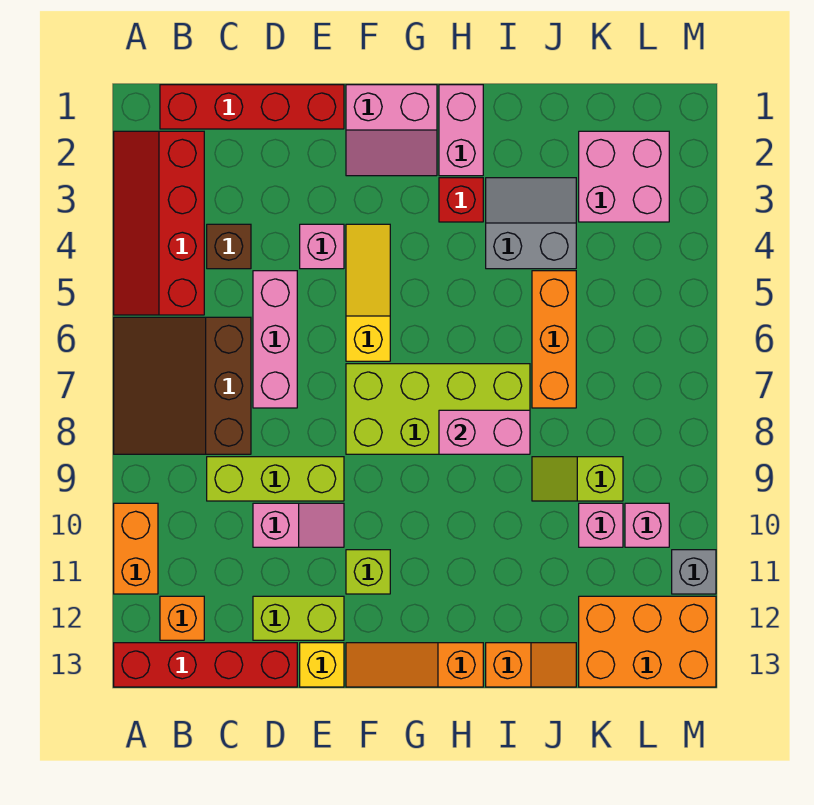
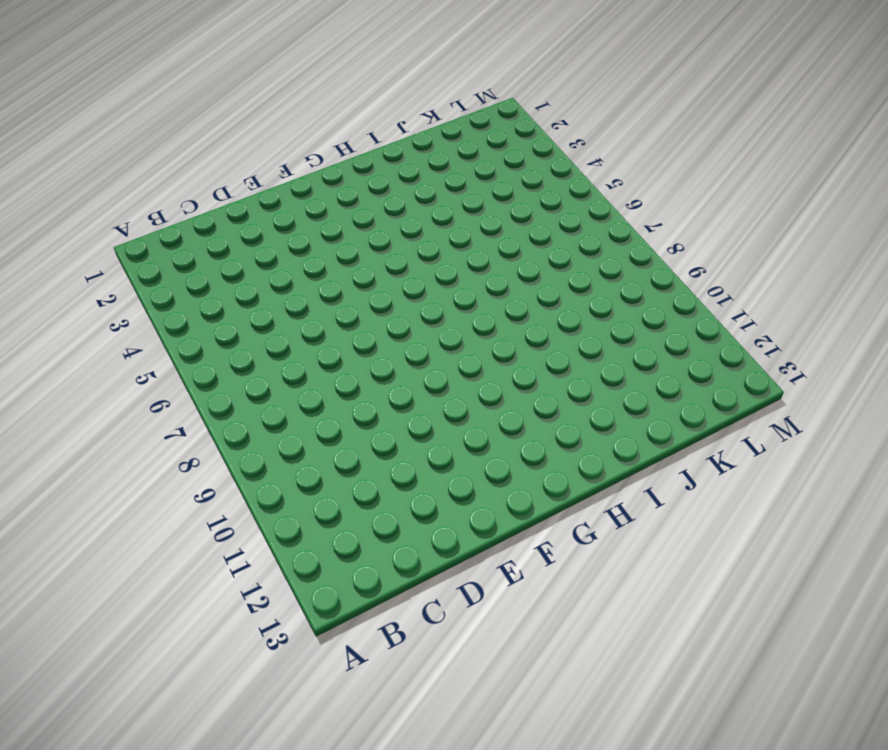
none -> red slope A2:B5 level 1 top B
none -> brown slope A6:C8 level 1 top C
none -> orange brick A10:A11 level 1
none -> red brick A13:D13 level 1

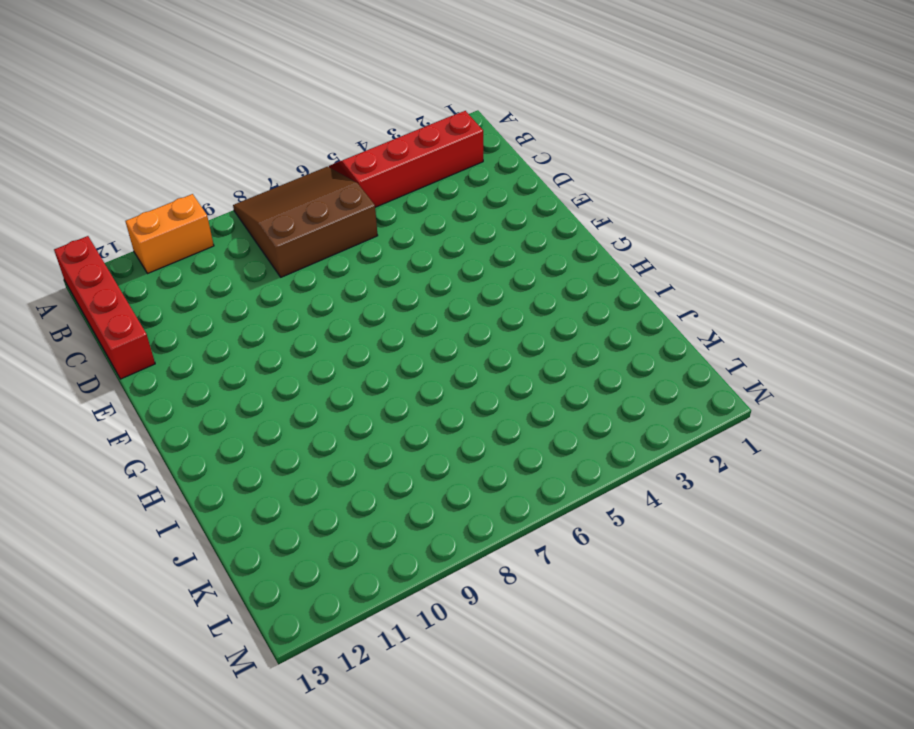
none -> red brick B1:E1 level 1
none -> orange brick B12 level 1
none -> brown brick C4 level 1
none -> lime brick C9:E9 level 1

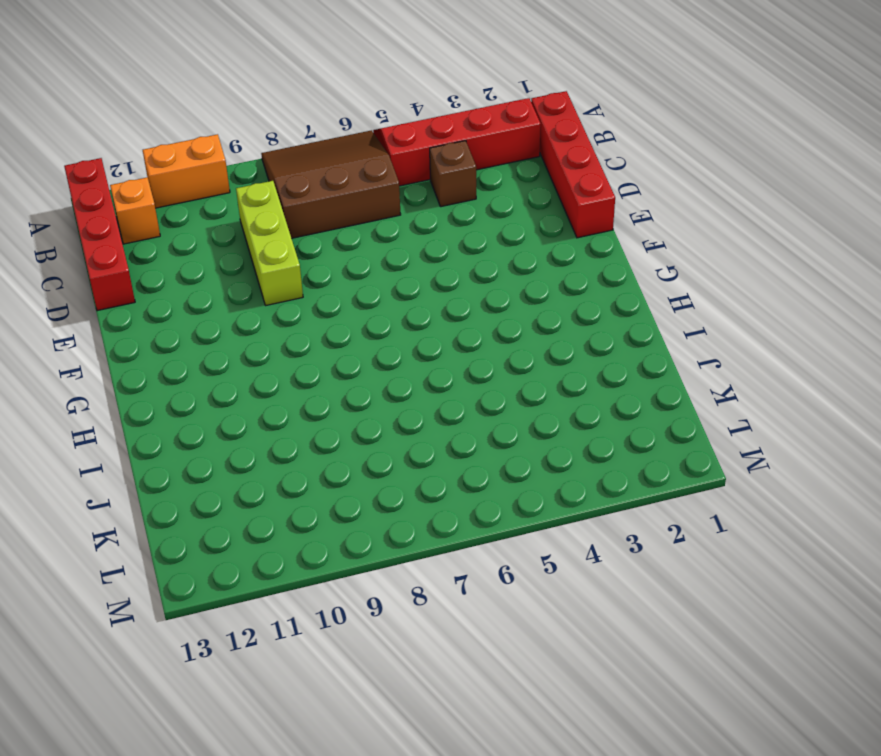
none -> pink brick D5:D7 level 1
none -> pink slope D10:E10 level 1 top D
none -> lime brick D12:E12 level 1
none -> pink brick E4 level 1

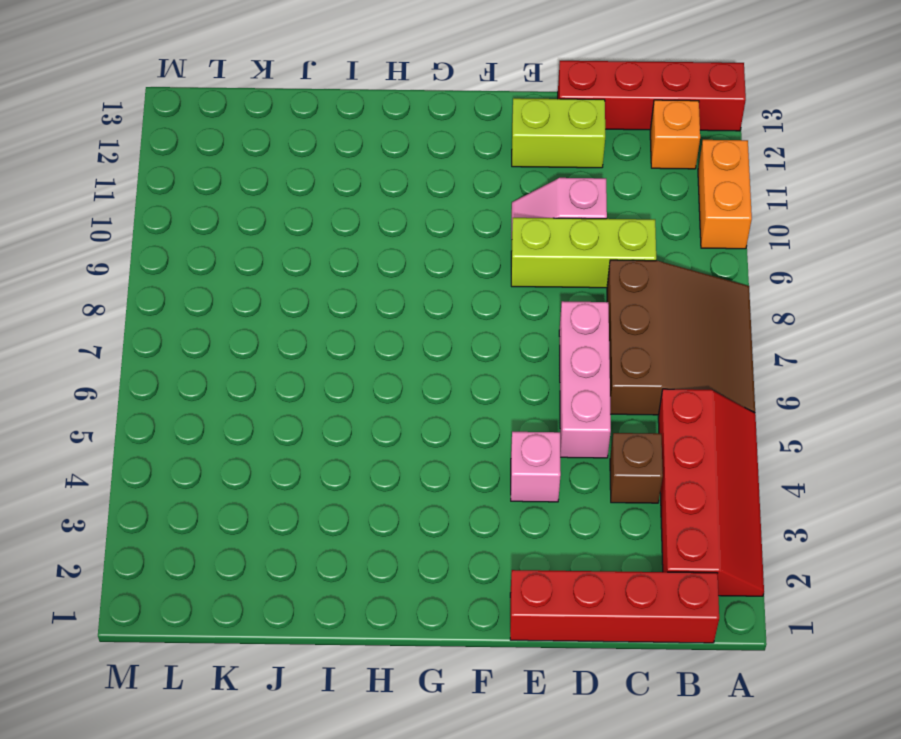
none -> yellow brick E13 level 1
none -> pink slope F1:G2 level 1 top 1
none -> yellow slope F4:F6 level 1 top 6
none -> lime brick F7:I8 level 1

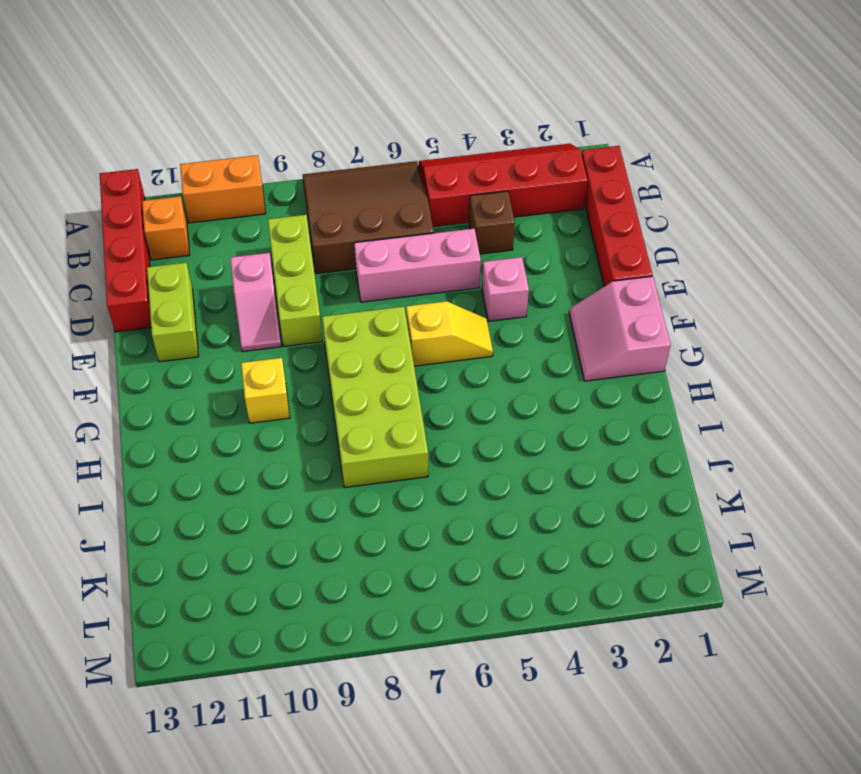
yellow slope F5:F6 level 1 top 6 -> yellow slope F4:F6 level 1 top 6
yellow brick G10 level 1 -> yellow brick E13 level 1
none -> lime brick F11 level 1
none -> orange slope F13:H13 level 1 top H
none -> pink brick H1:H2 level 1
none -> red brick H3 level 1

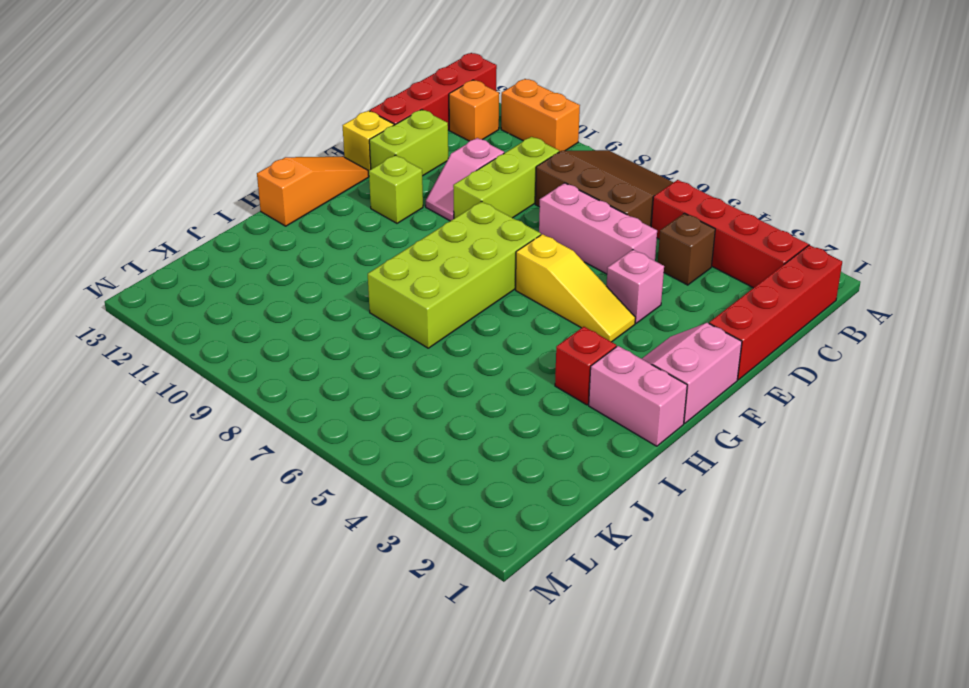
none -> grey slope I3:J4 level 1 top 4
none -> orange slope I13:J13 level 1 top I
none -> orange brick J5:J7 level 1
none -> lime slope J9:K9 level 1 top K

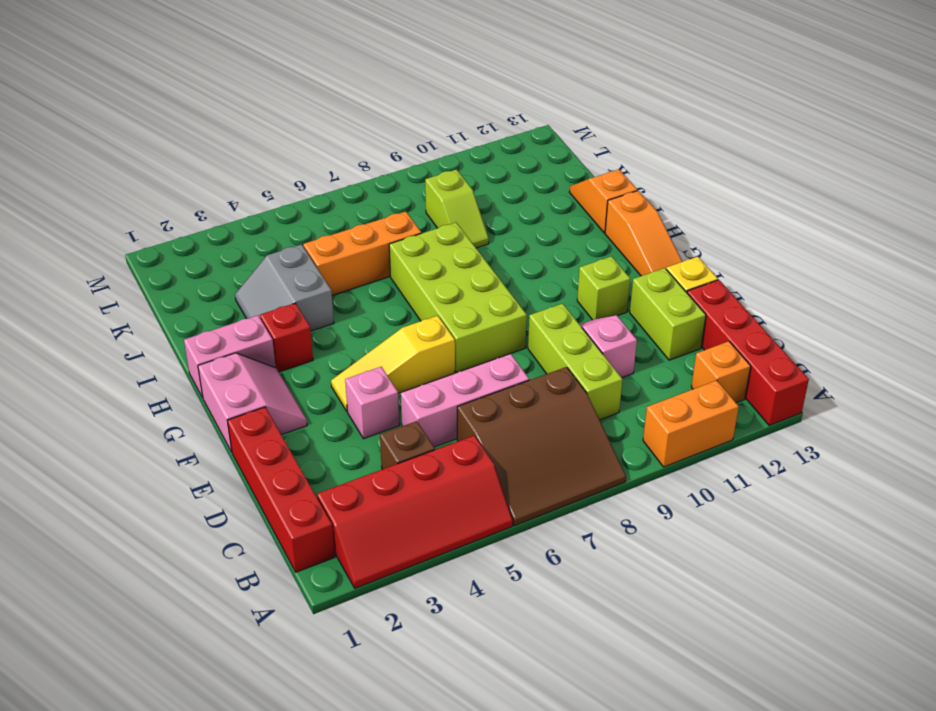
none -> pink brick K2:L3 level 1
none -> pink brick K10 level 1
none -> orange brick K12:M13 level 1
none -> pink brick L10 level 1

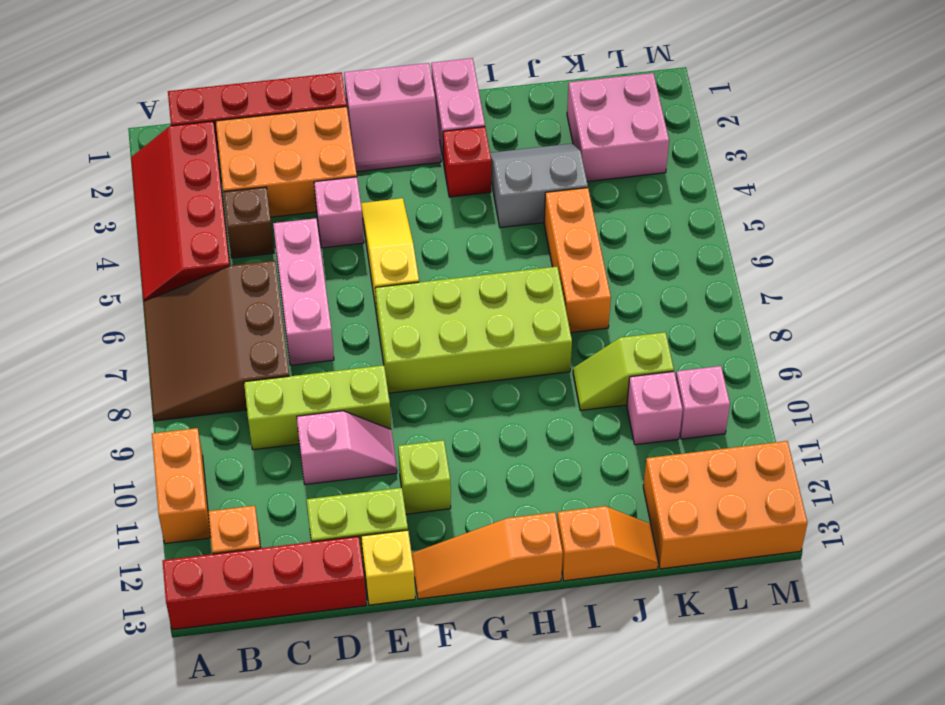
orange brick C2:E3 level 1 -> none
none -> grey brick M11 level 1
none -> pink brick H8:I8 level 2

